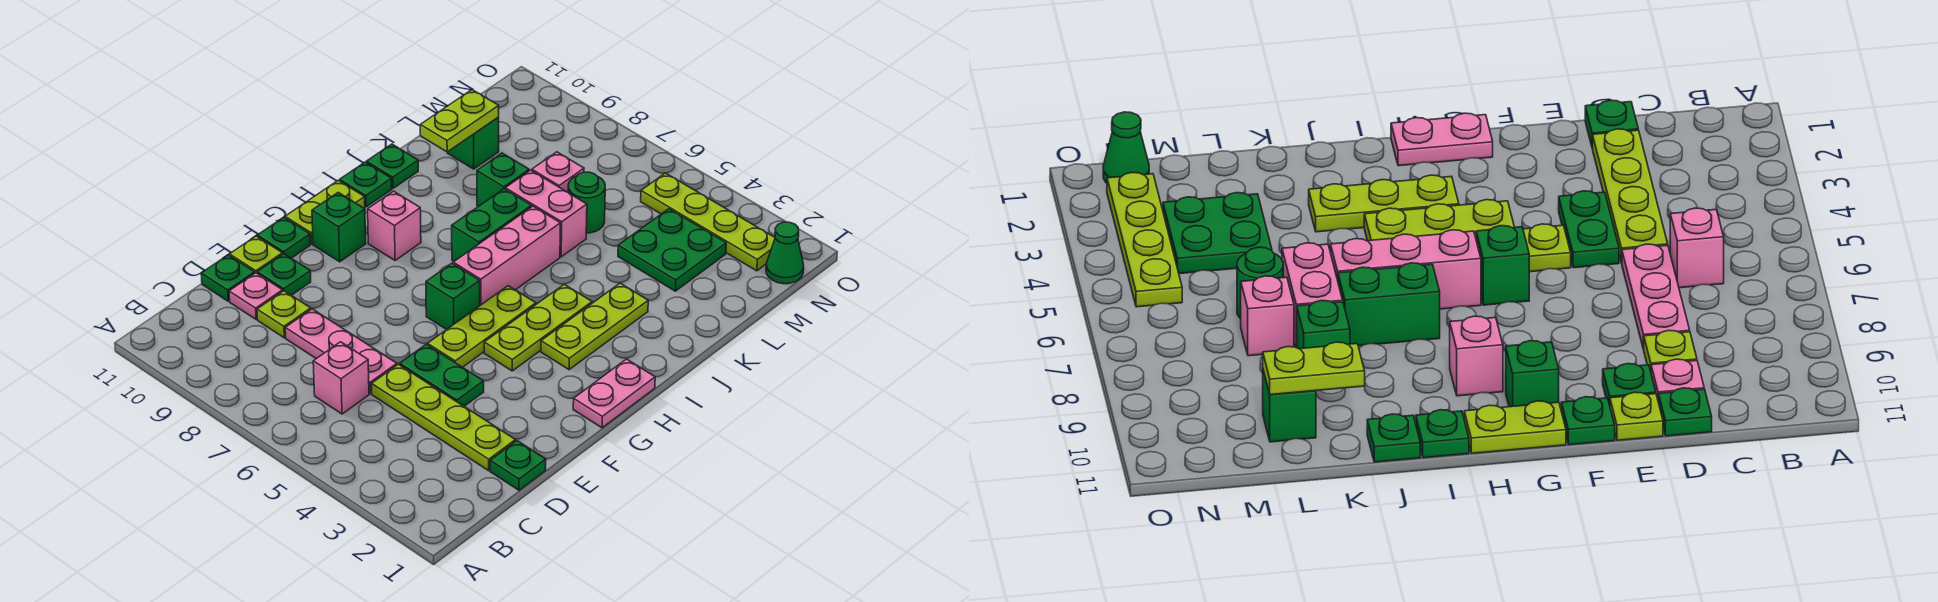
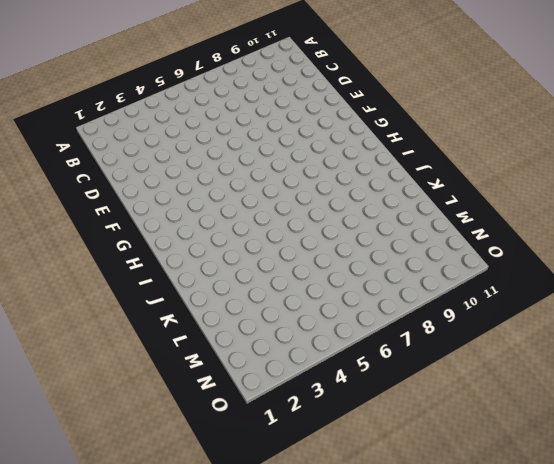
none -> pink brick C6 level 1
none -> green plate D1 level 1
none -> lime plate D2:D5 level 1
none -> pink plate D6:D8 level 1

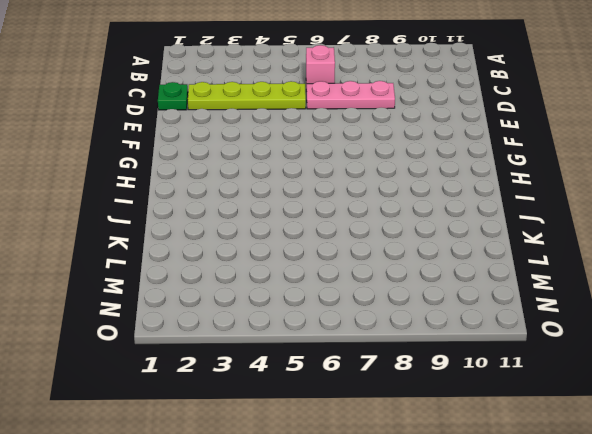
none -> lime plate D9 level 1
none -> pink plate D10 level 1
none -> green plate D11 level 1
none -> green plate E4:E5 level 1

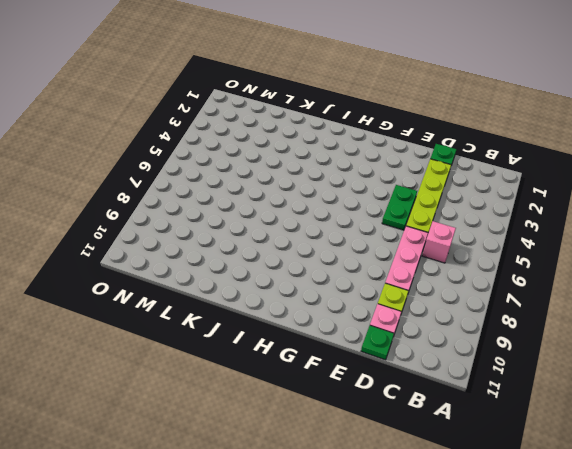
none -> green plate E10 level 1
none -> lime plate E11 level 1
none -> lime plate F5:H5 level 1
none -> green plate F11 level 1

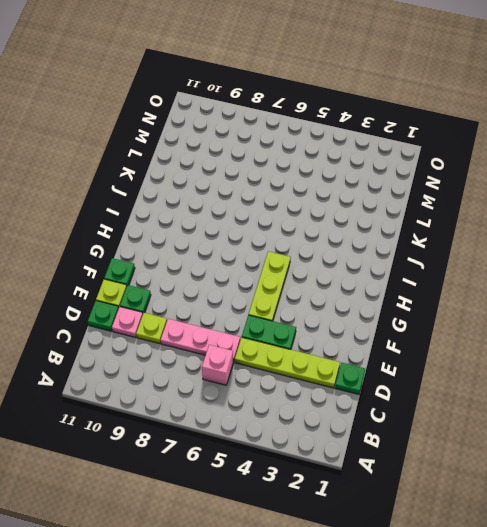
none -> pink plate G1:H1 level 1
none -> lime plate G4:I4 level 1
none -> green brick G6 level 1
none -> green brick G10 level 1

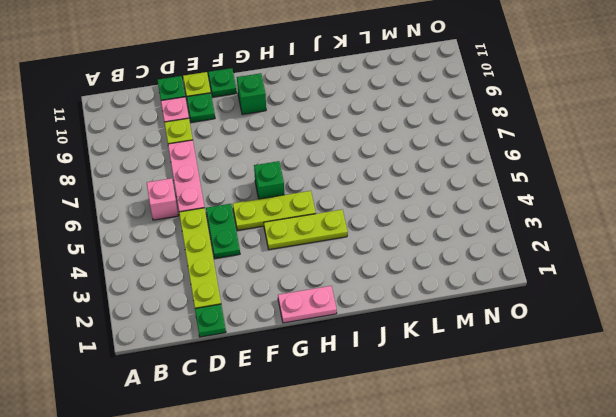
none -> lime plate G11:H11 level 1
none -> lime plate H3:J3 level 1
none -> pink brick H6:J6 level 1
none -> pink brick H9 level 1

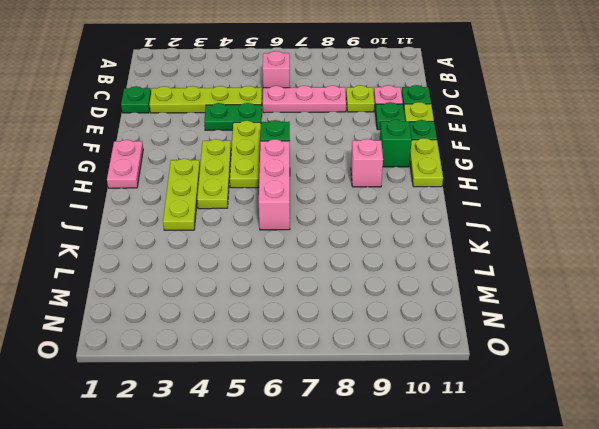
none -> green brick I7:J7 level 1
none -> green plate I11 level 1
none -> green plate J11 level 1
none -> pink brick K6:K7 level 1

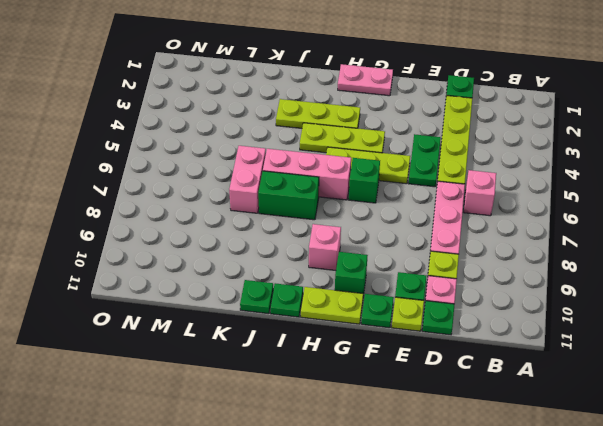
none -> green brick K8 level 1
none -> green plate L3:M4 level 1
none -> green round brick L6 level 1
none -> pink brick L7 level 1

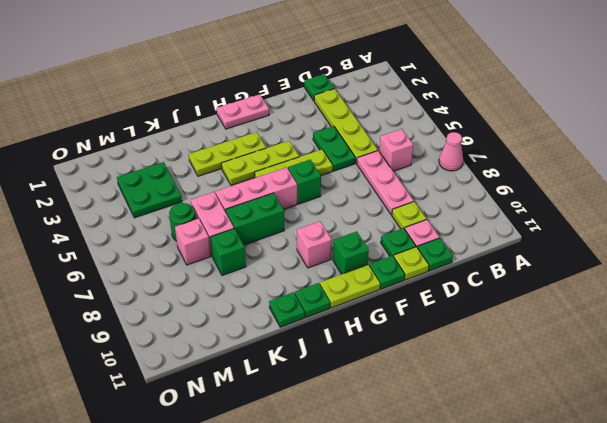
pink cone A7 level 1 -> none
none -> green brick L10 level 1
none -> green cone N1 level 1
none -> lime plate N2:N5 level 1
none -> lime plate K10:L10 level 2

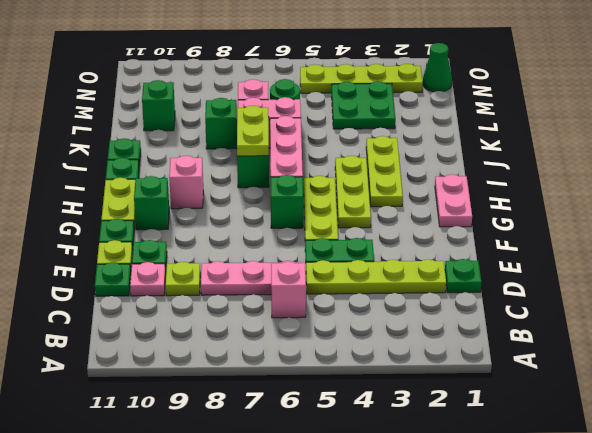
lime plate I7:J7 level 2 -> lime plate K10:L10 level 2

